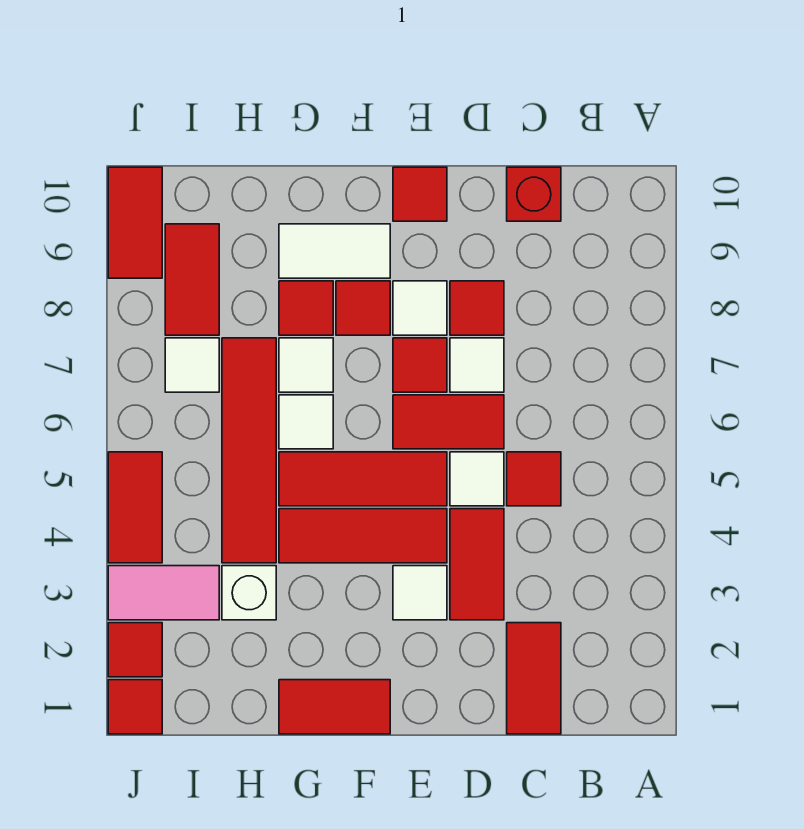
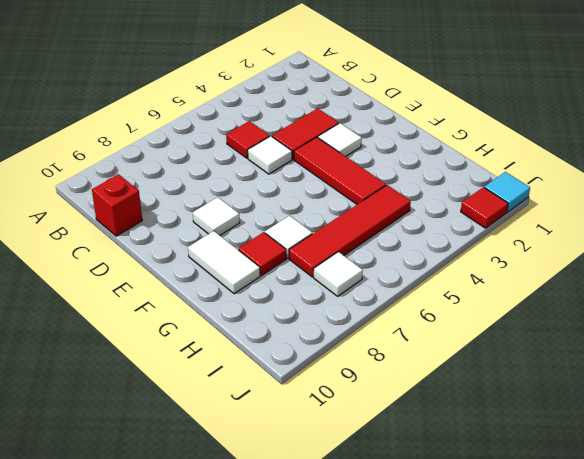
cyan tile J1 level 1 -> red tile J1 level 1
none -> red tile C1:C2 level 1
none -> red tile D6:E6 level 1
none -> white tile D7 level 1

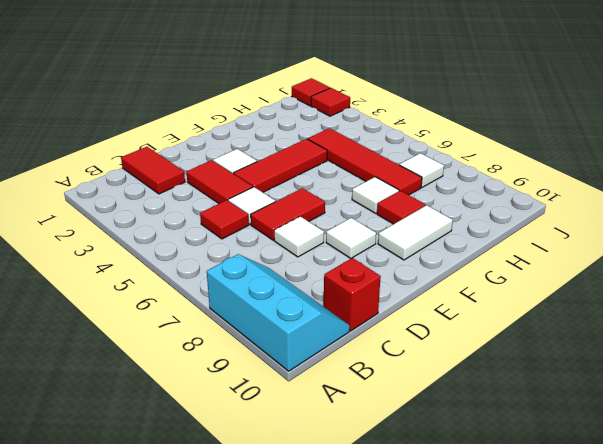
cyan slope A8:B10 level 1 top A -> none
none -> red tile D8 level 1
none -> red tile E5:G5 level 1
none -> red tile E7 level 1

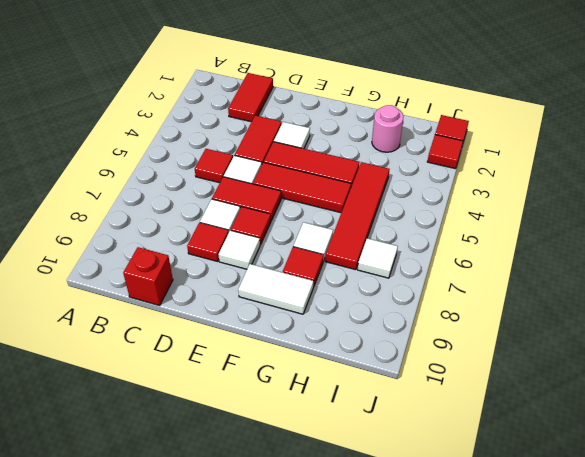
pink round brick H2 level 1 -> none
none -> red tile E10 level 1
none -> red tile F1:G1 level 1
none -> red tile F8 level 1

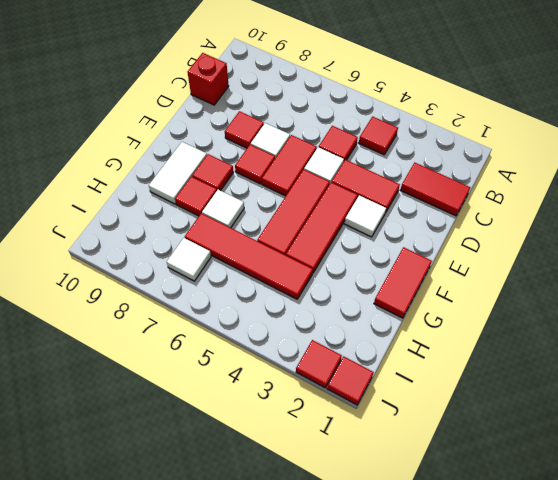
red tile B4 level 1 -> red tile E10 level 1
none -> white tile E8 level 1
none -> white tile G6 level 1
none -> white brick H3 level 1

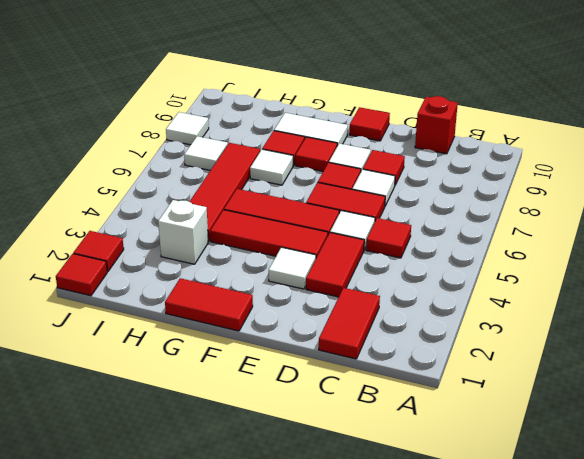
white tile J8 level 1 -> white tile G6 level 1
none -> pink tile I3:J3 level 1
none -> red tile I8:I9 level 1
none -> red tile J4:J5 level 1

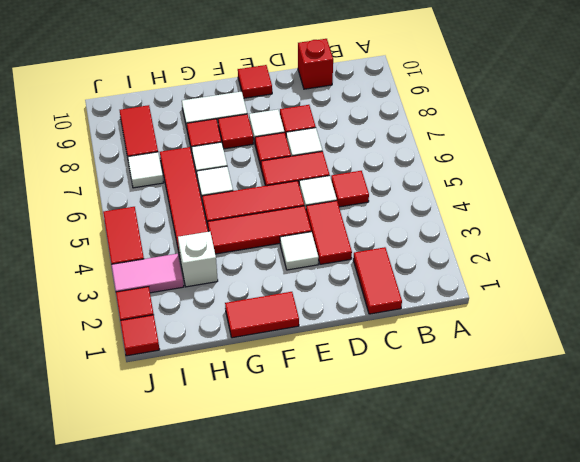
none -> red tile J9:J10 level 1

